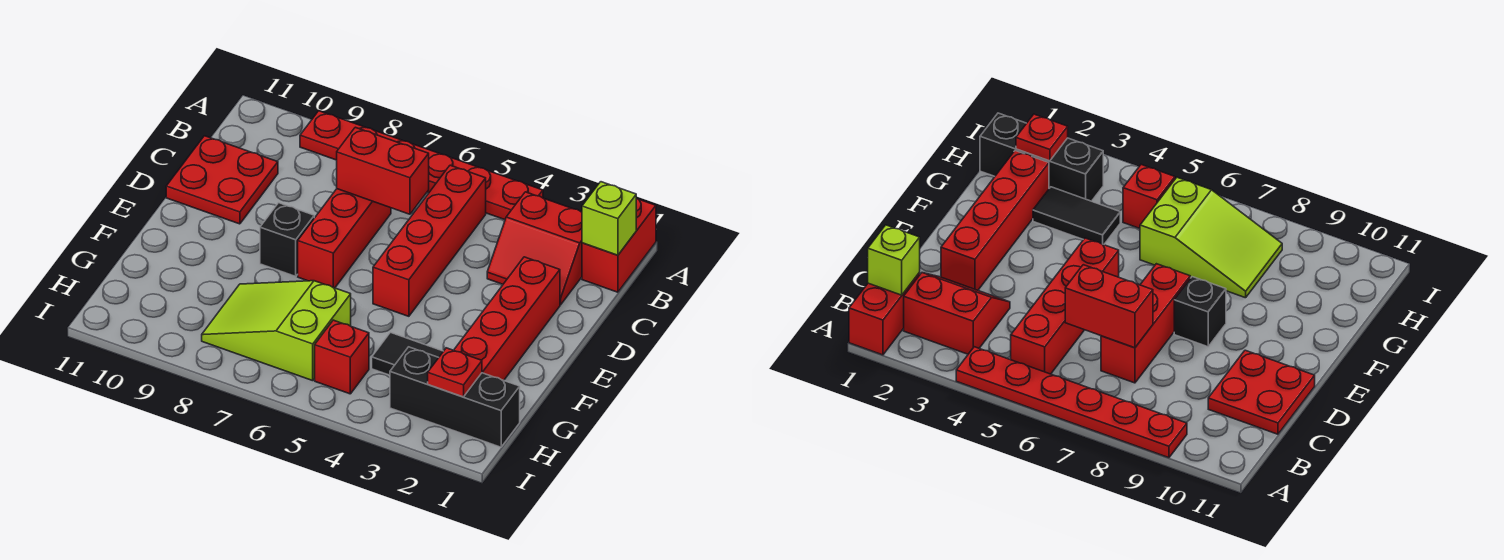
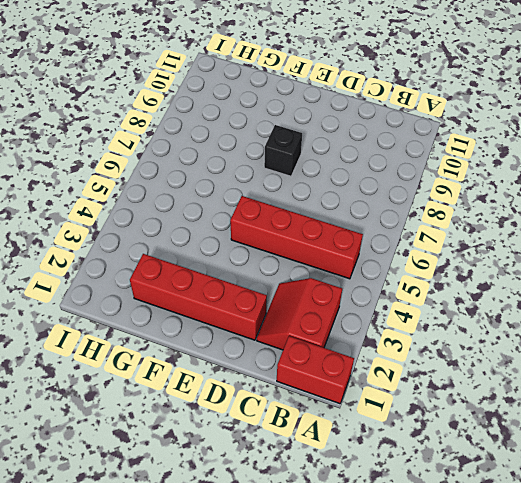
none -> red plate A4:A9 level 1
none -> red brick C7:E7 level 1
none -> red plate C10:D11 level 1

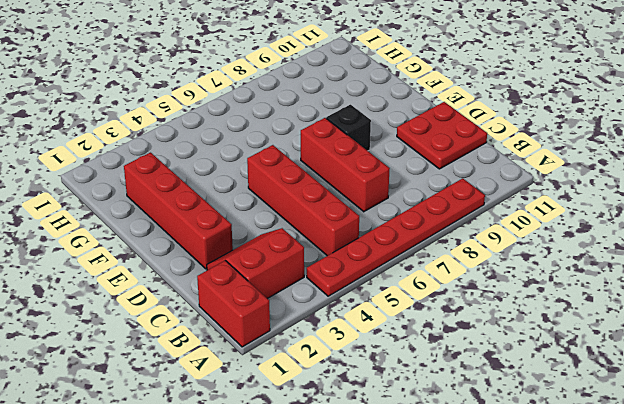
none -> black tile G3:G4 level 1
none -> lime slope G6:H8 level 1 top 6
none -> black brick H1:H3 level 1

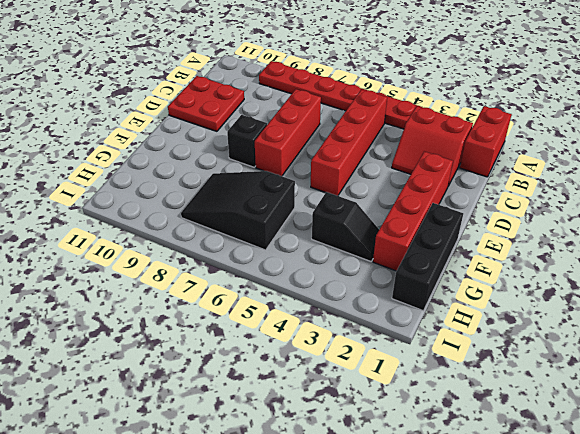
black brick F1:H1 level 1 -> black brick H1:H3 level 1
black slope G3:G4 level 1 top 4 -> black tile G3:G4 level 1
black slope G6:H8 level 1 top 6 -> lime slope G6:H8 level 1 top 6
none -> red brick H5 level 1
none -> lime brick B1 level 2
none -> red brick C6:C7 level 2

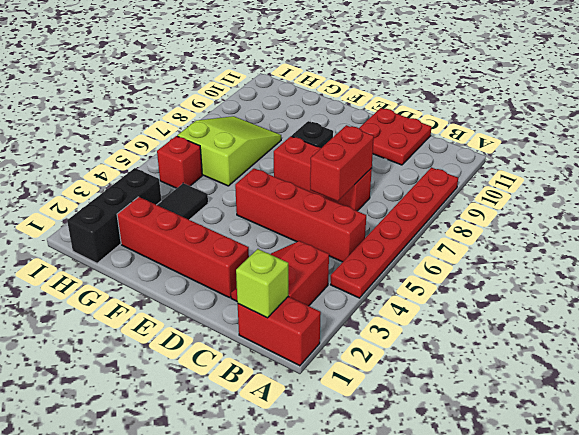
none -> red plate H2 level 2

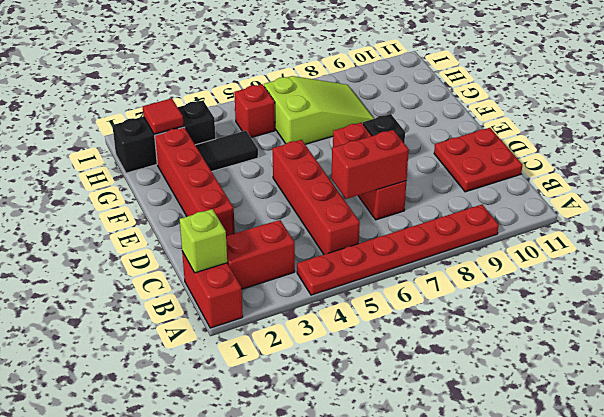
red tile H2 level 2 -> red plate H2 level 2

